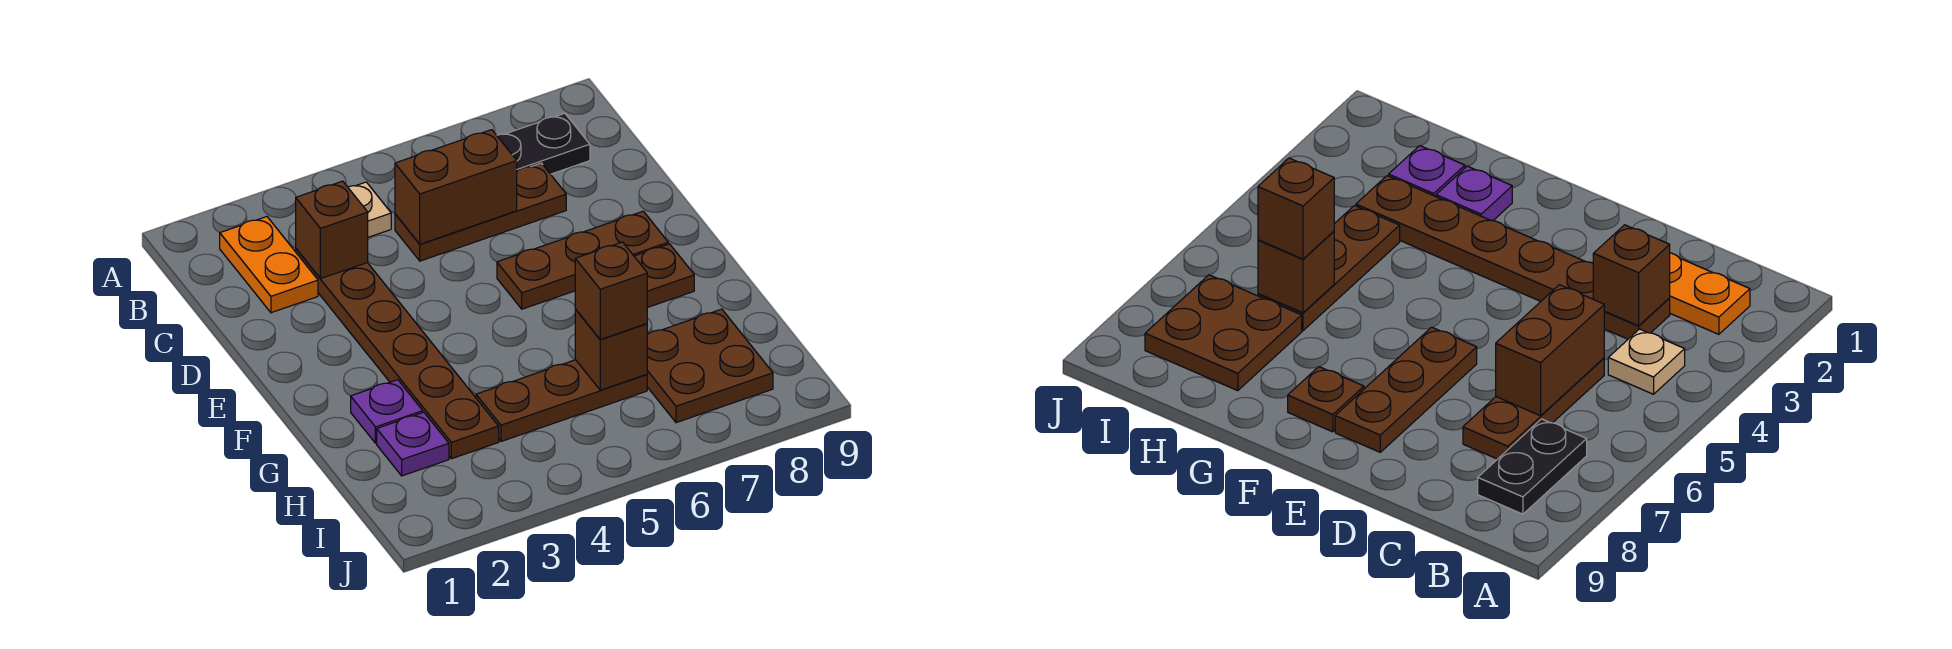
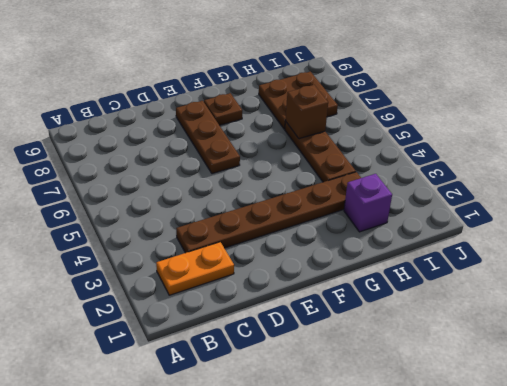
purple brick H2 level 1 -> purple plate H2 level 1
none -> tan plate B4 level 1
none -> black plate B7:B8 level 1
none -> brown plate C5:C7 level 1

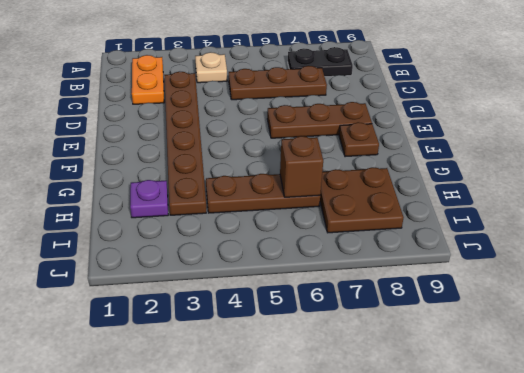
none -> purple plate G2 level 1
none -> brown brick C3 level 2
none -> brown brick C5:C6 level 2

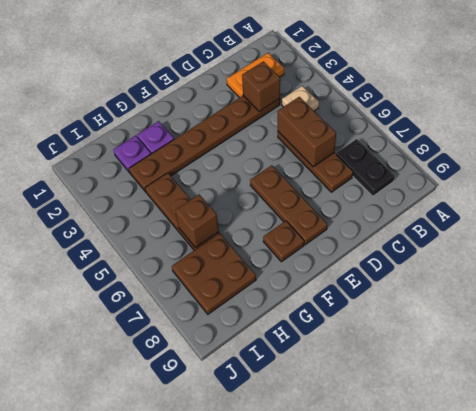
none -> brown brick H6 level 3

